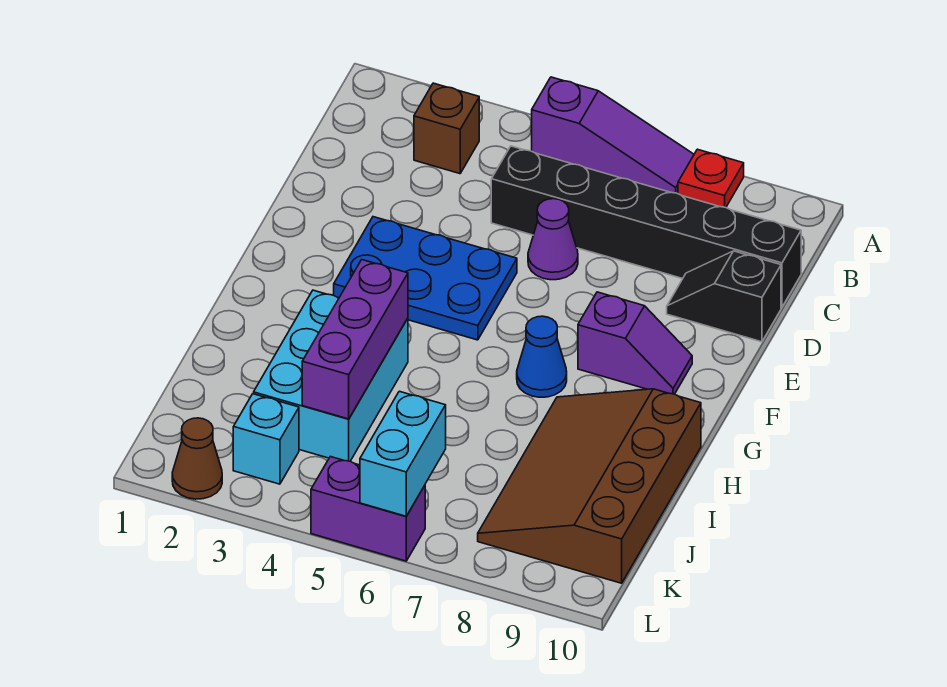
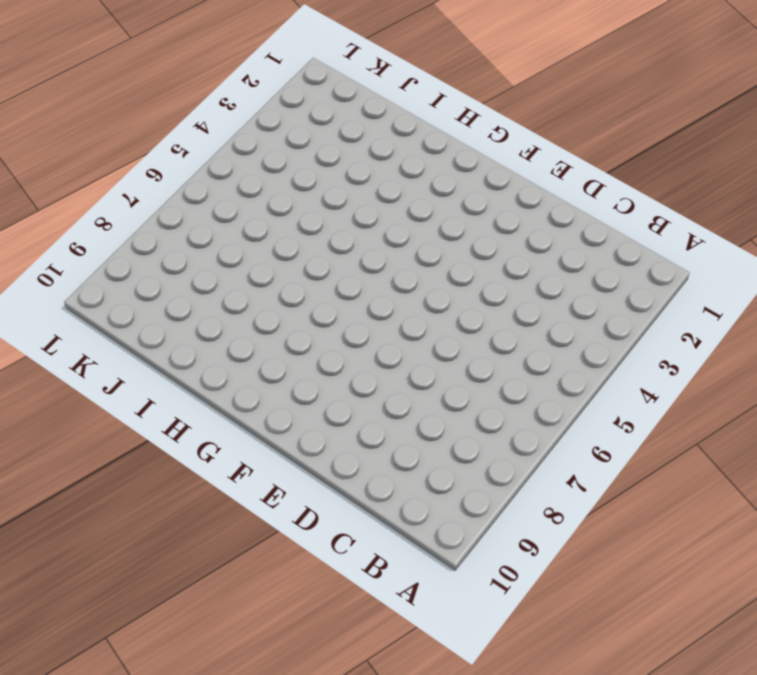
none -> purple slope A5:A7 level 1 top 5
none -> red plate A8 level 1
none -> brown brick B3 level 1

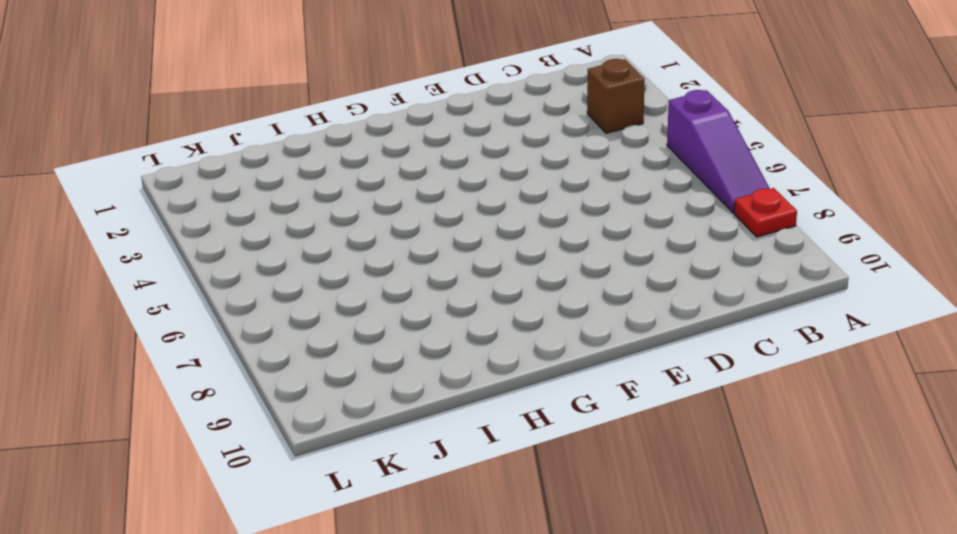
none -> black brick C5:C10 level 1
none -> purple cone D6 level 1
none -> black slope D9:D10 level 1 top 10

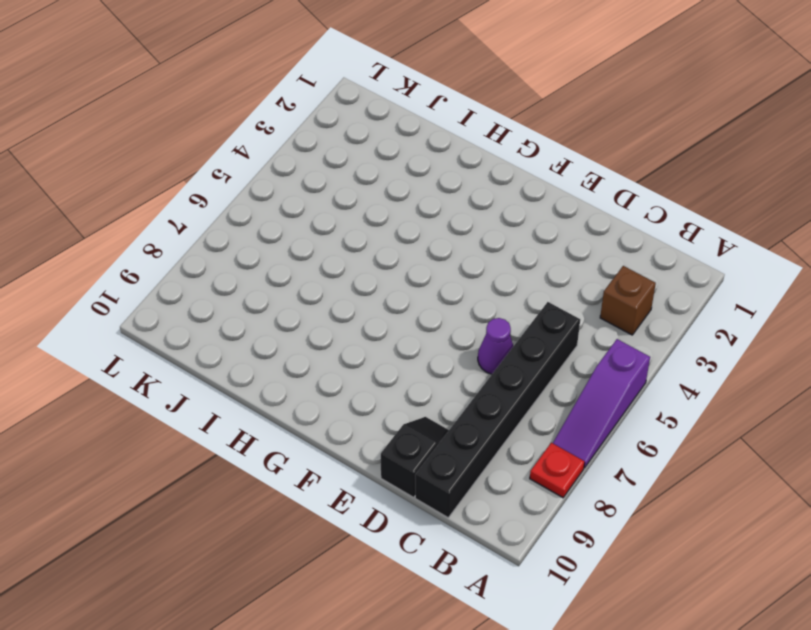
none -> blue plate E3:F5 level 1
none -> purple slope F8:F9 level 1 top 8
none -> blue cone G7 level 1

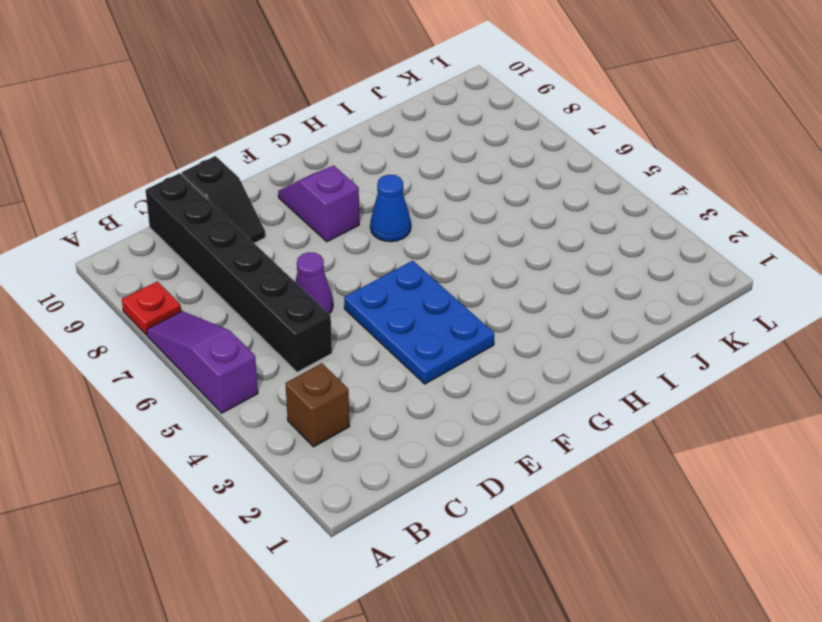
none -> cyan brick H3:J4 level 1
none -> brown slope H8:K10 level 1 top 10
none -> cyan brick K3 level 1

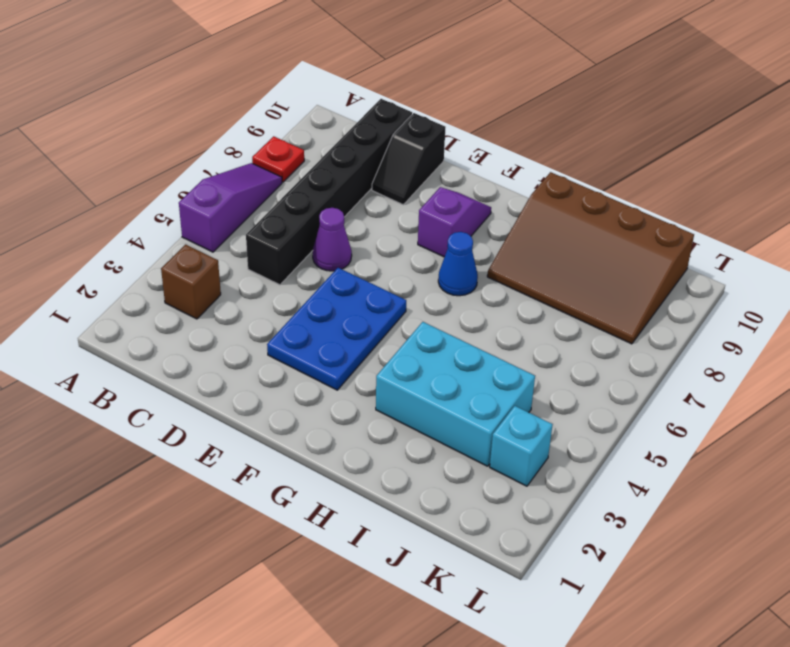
none -> brown cone L2 level 1
none -> purple brick L5:L6 level 1
none -> purple brick H4:J4 level 2

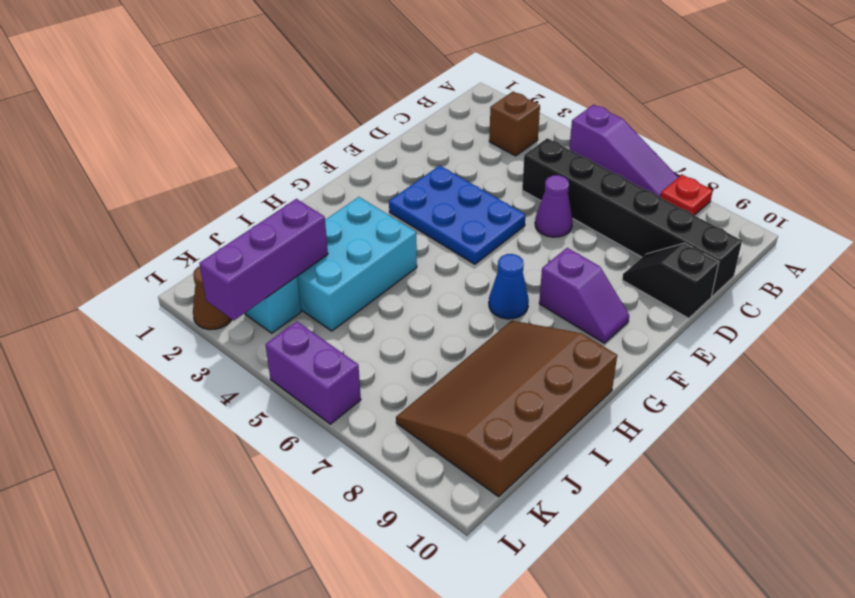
purple brick J3:L3 level 2 -> purple brick H4:J4 level 2
none -> cyan brick K6:L6 level 2

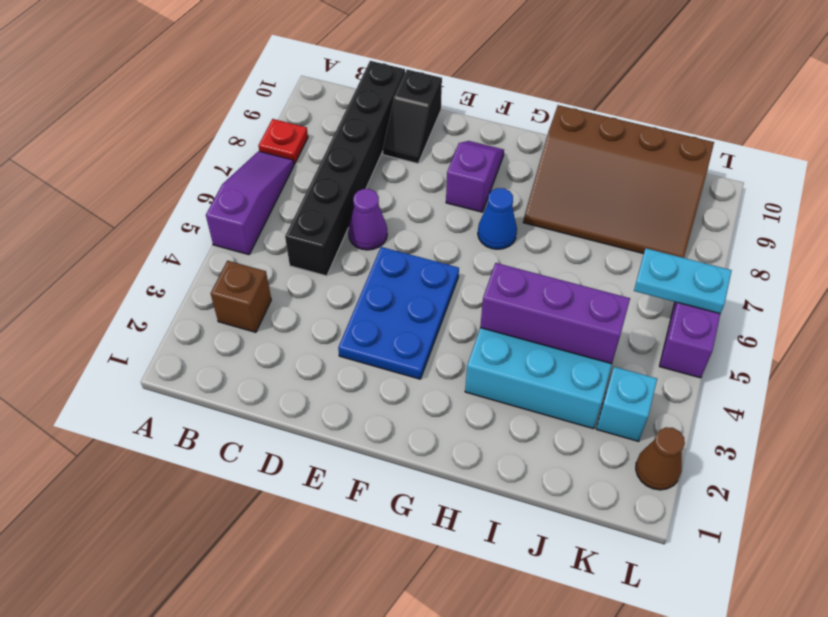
cyan plate K6:L6 level 2 -> cyan brick K6:L6 level 2

